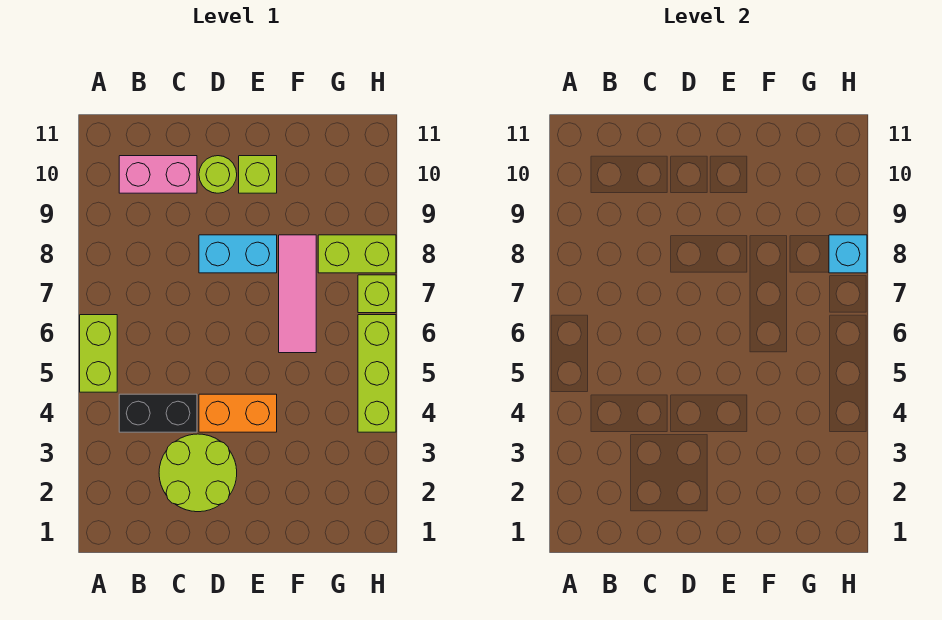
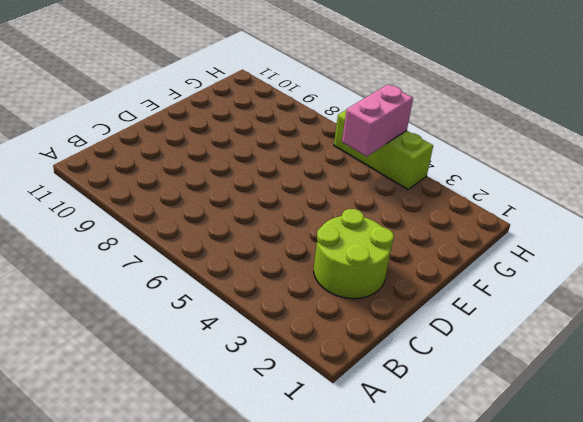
pink brick G5:H5 level 2 -> pink brick B10:C10 level 1
none -> lime brick A5:A6 level 1
none -> black brick B4:C4 level 1
none -> orange brick D4:E4 level 1

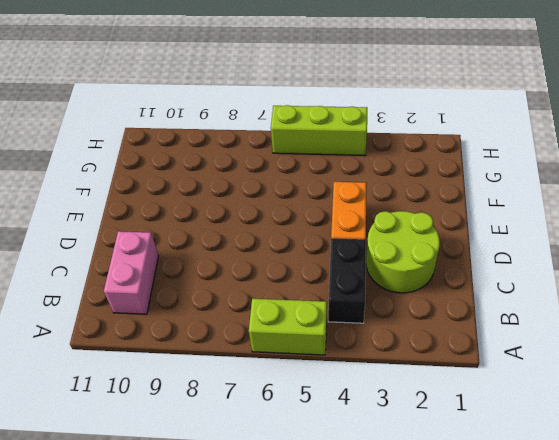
none -> cyan brick D8:E8 level 1
none -> lime round brick D10 level 1
none -> lime brick E10 level 1

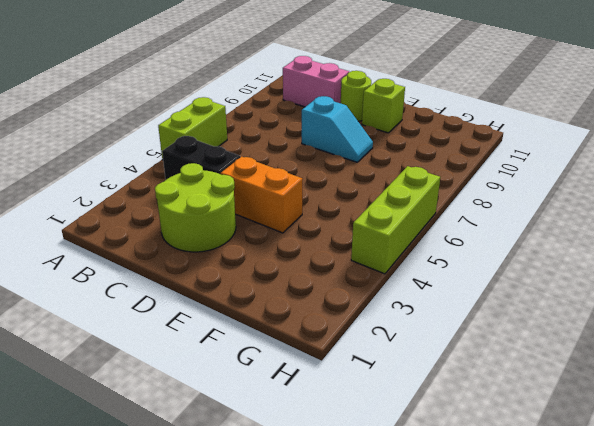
cyan slope D8:E8 level 1 top D -> cyan brick D8:E8 level 1
none -> pink tile F6:F8 level 1
none -> lime brick G8:H8 level 1
none -> lime brick H7 level 1

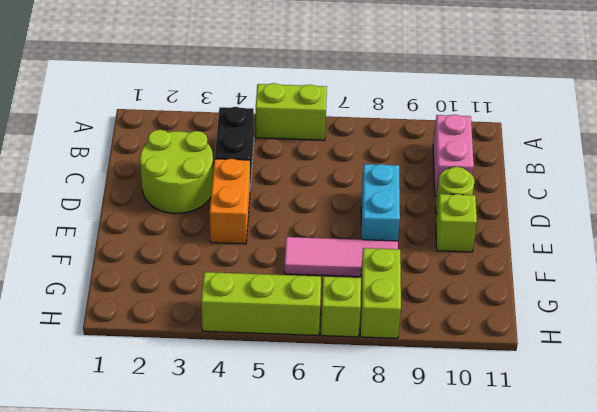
none -> cyan brick H8 level 2

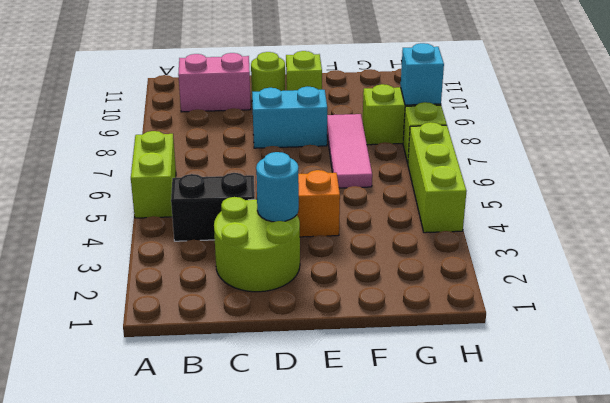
cyan round brick D3 level 2 -> none

